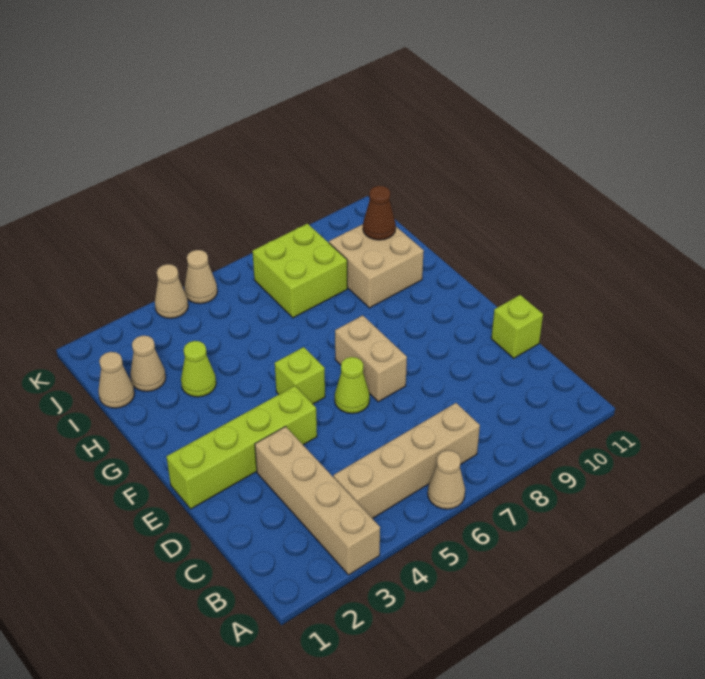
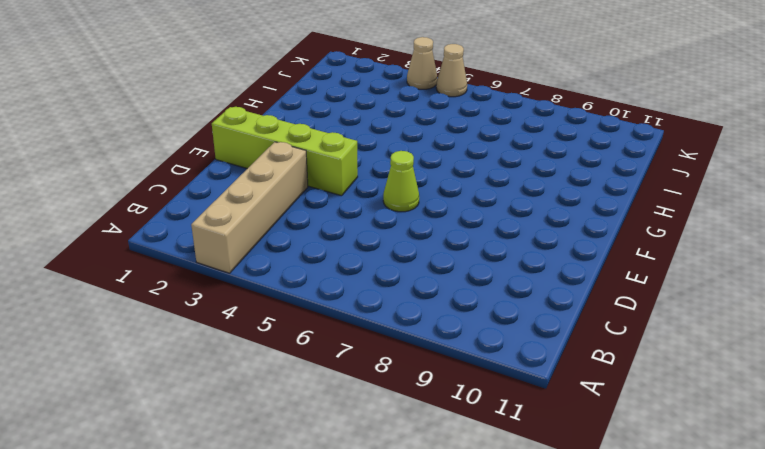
none -> tan cone A6 level 1
none -> tan brick B4:B7 level 1
none -> lime brick D11 level 1

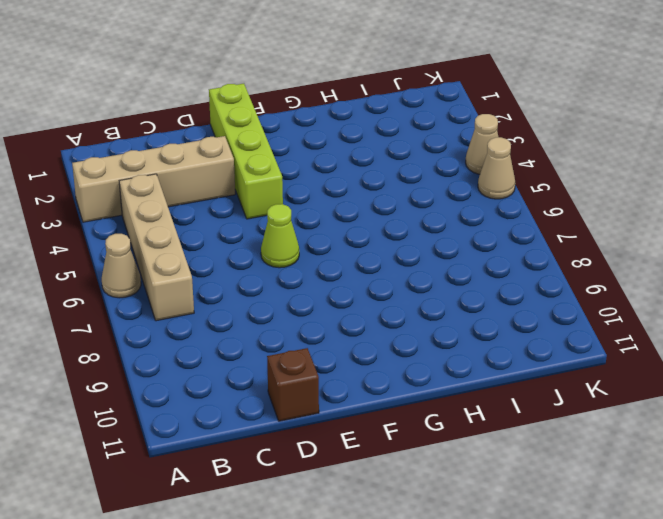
brown brick D11 level 1 -> lime brick D11 level 1
none -> tan brick E7:F7 level 1
none -> lime brick F5 level 1
none -> lime cone H3 level 1

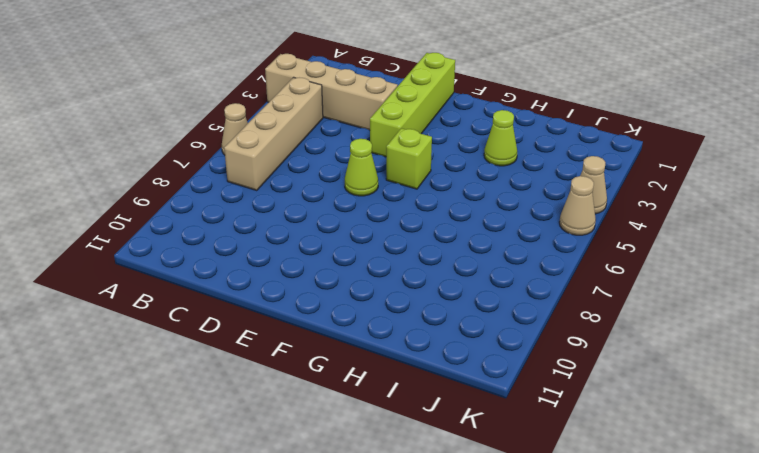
none -> lime brick D11 level 1
none -> tan brick E7:F7 level 1
none -> tan brick H9:I10 level 1

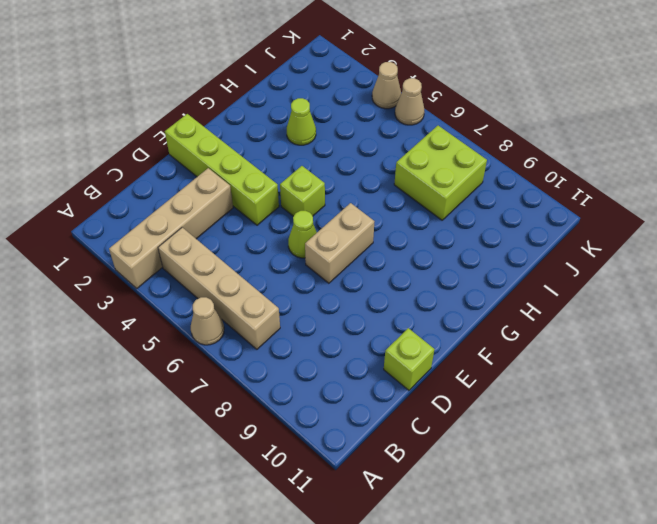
none -> tan brick H9:I10 level 1
none -> tan cone I1 level 1
none -> tan cone I2 level 1

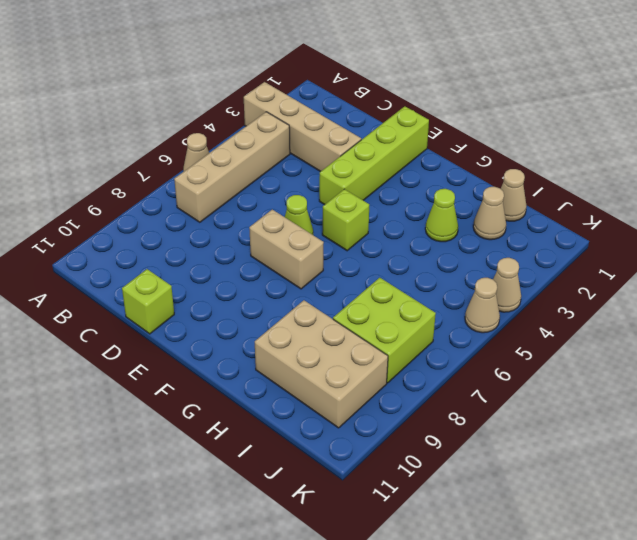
tan brick H9:J10 level 1 -> tan brick H9:I10 level 1
none -> brown cone I10 level 2

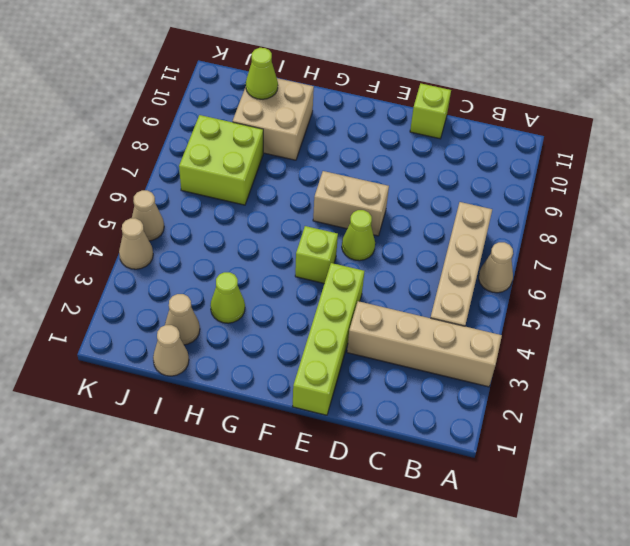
lime cone I10 level 2 -> brown cone I10 level 2

